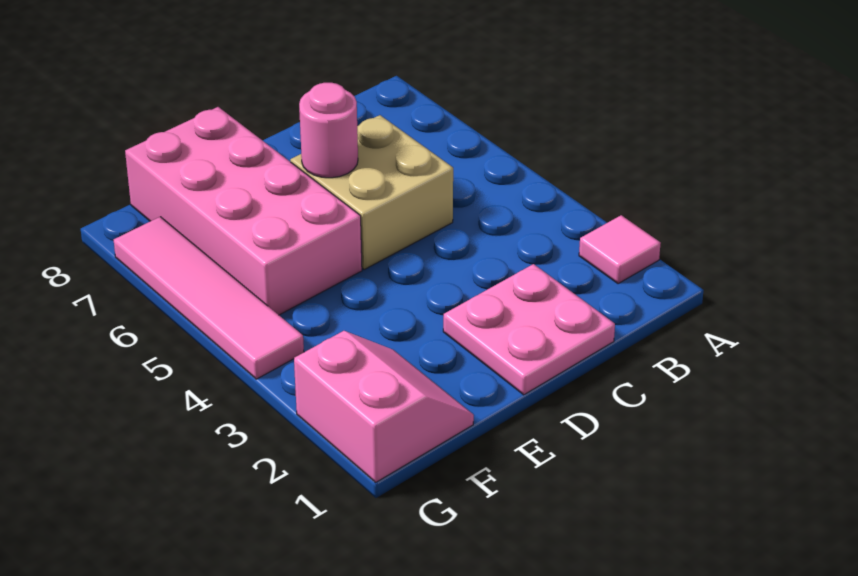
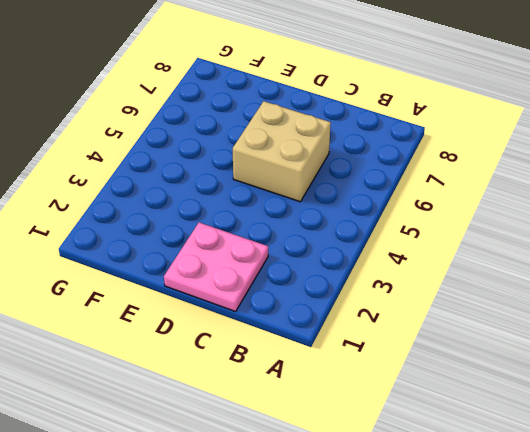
none -> pink tile A2 level 1
none -> pink brick E5:F8 level 1

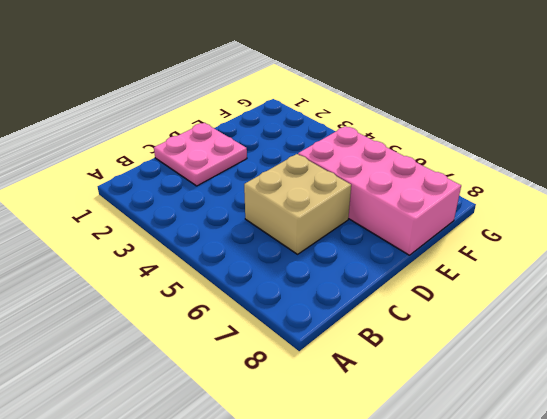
none -> pink tile A2 level 1
none -> pink slope F1:G2 level 1 top G

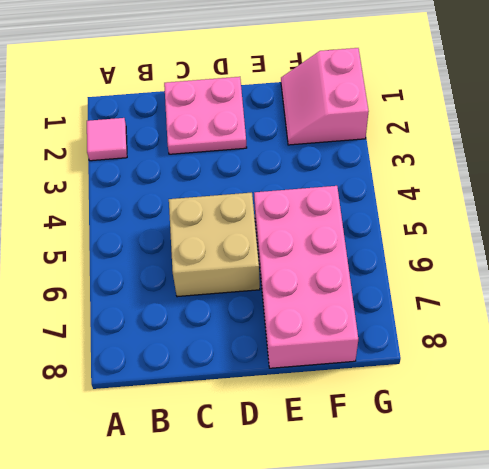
none -> pink tile G4:G7 level 1
none -> pink round brick D6 level 2

